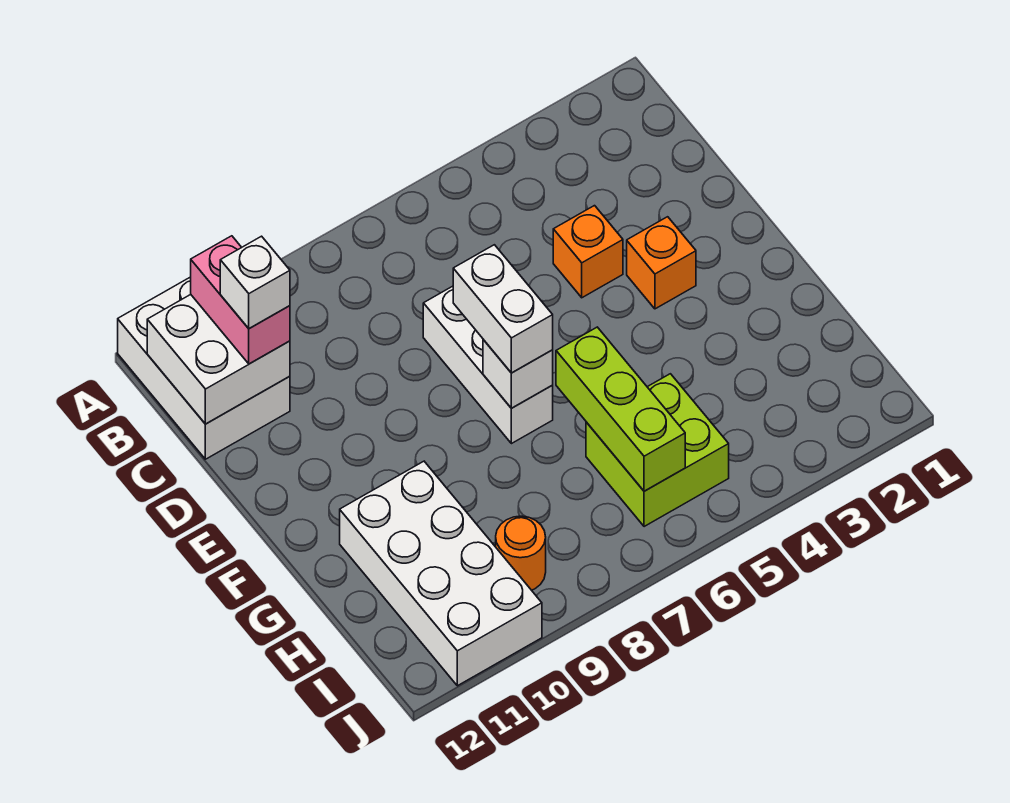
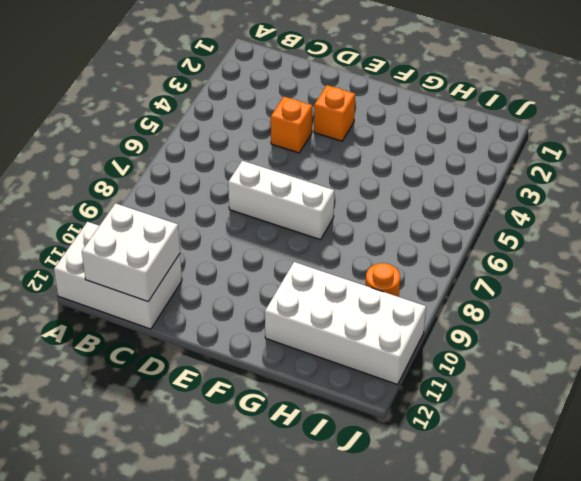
none -> lime brick H5:I6 level 1
none -> white brick F7 level 2
none -> lime brick G6:I6 level 2

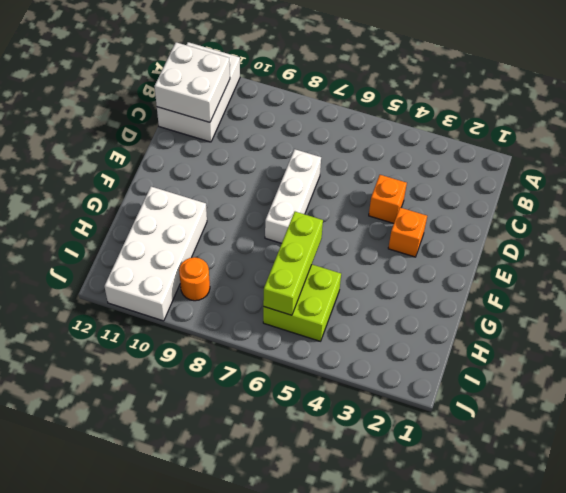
none -> white brick F7 level 2
none -> pink brick B11:C11 level 3
none -> white brick E7:F7 level 3

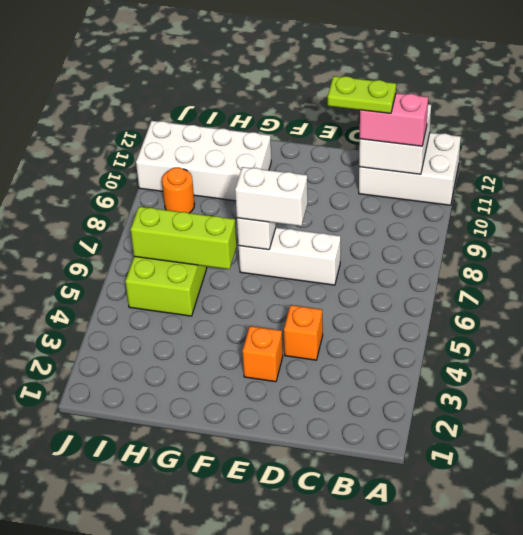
lime plate C11:D11 level 4 -> white brick C11 level 4

